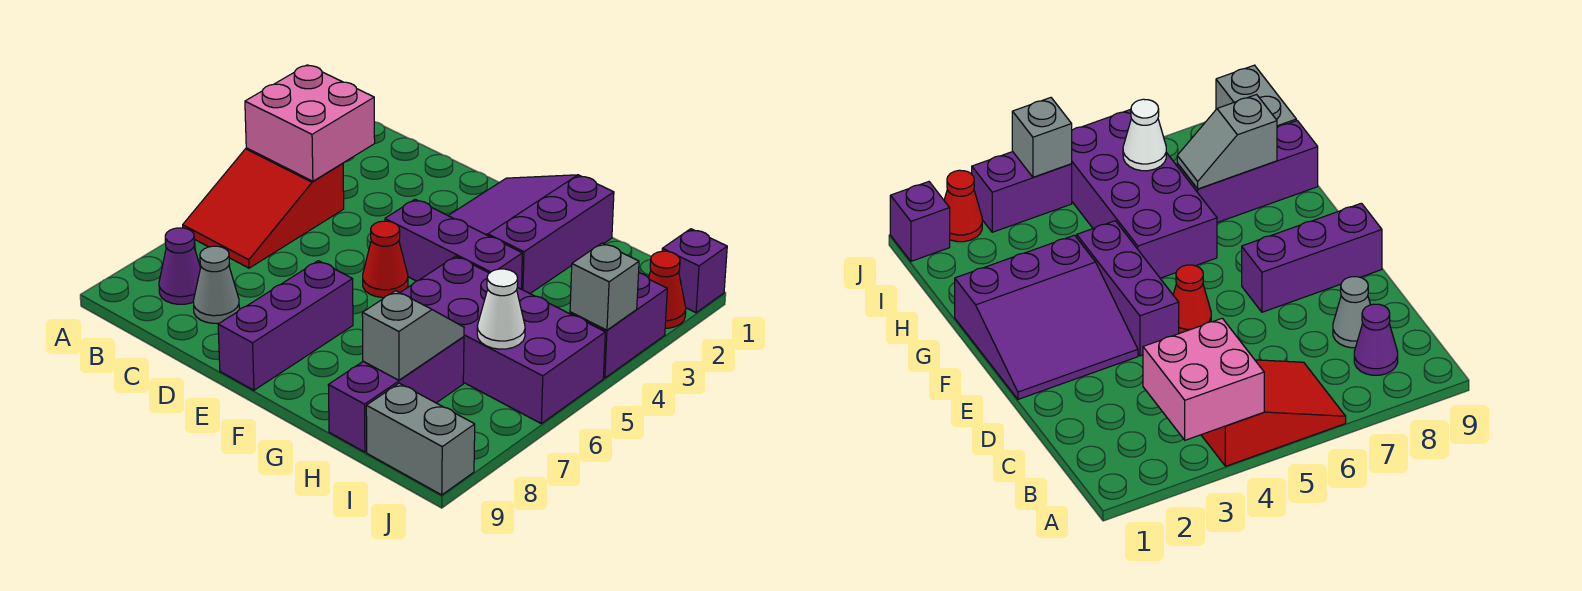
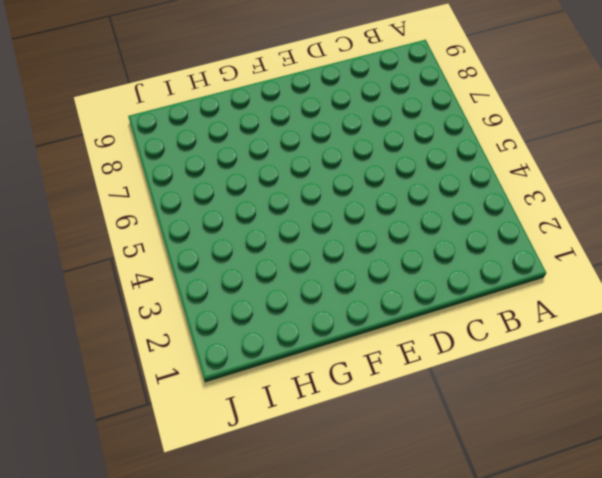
none -> red slope A4:B6 level 1 top 4
none -> purple cone B8 level 1
none -> grey cone C8 level 1

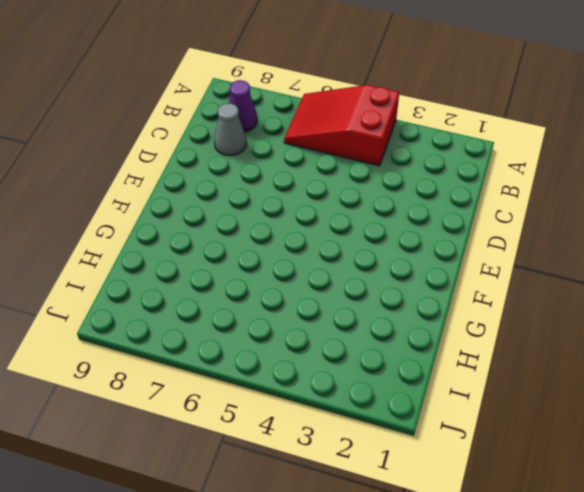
none -> purple slope E1:G3 level 1 top G
none -> purple brick E4:G4 level 1
none -> red cone E5 level 1

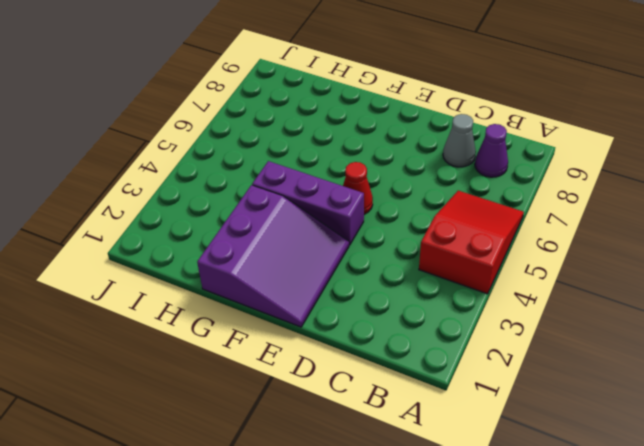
none -> purple brick E7:E9 level 1
none -> purple brick G5:J6 level 1
none -> purple brick H7:H9 level 1

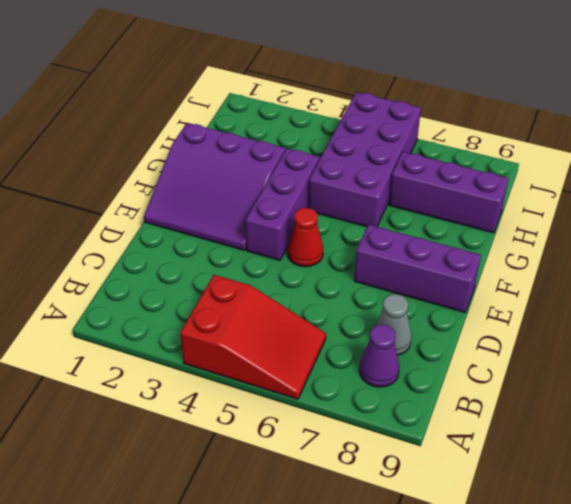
none -> grey brick I9:J9 level 1
none -> purple brick J1 level 1
none -> red cone J2 level 1

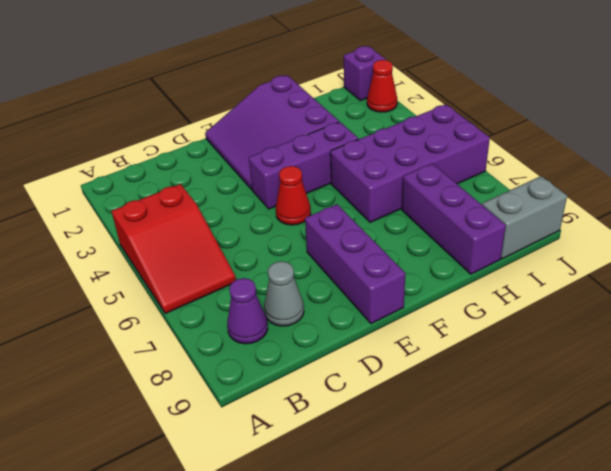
none -> purple brick J3:J4 level 1
none -> pink brick A3:B4 level 2
none -> grey slope H7:H8 level 2 top 8

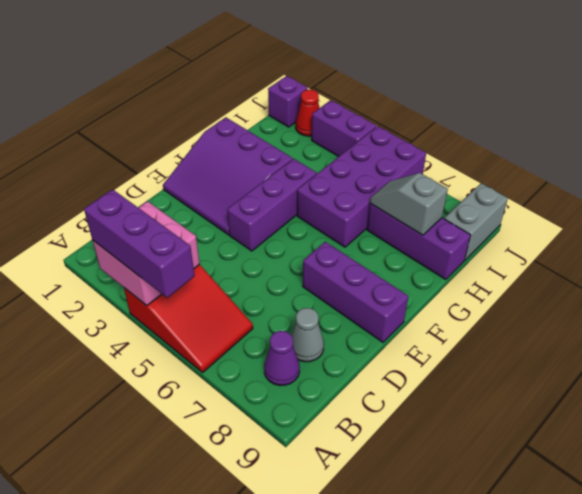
purple brick A3:A5 level 3 -> none
none -> red cone E5 level 1
none -> white cone I6 level 2
none -> grey brick J4 level 2

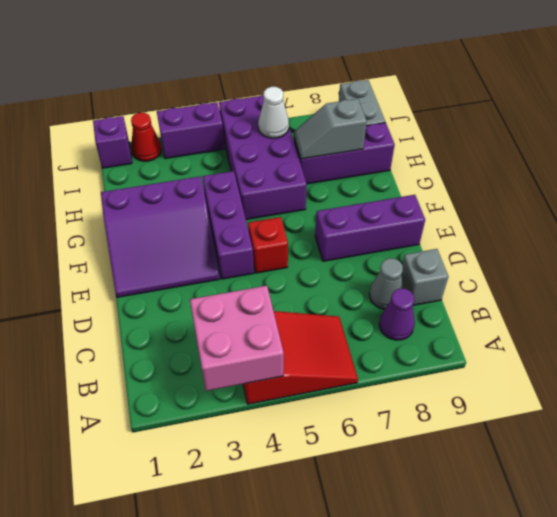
grey brick C9 level 1 -> grey brick J4 level 2
red brick E5 level 1 -> red cone E5 level 1

